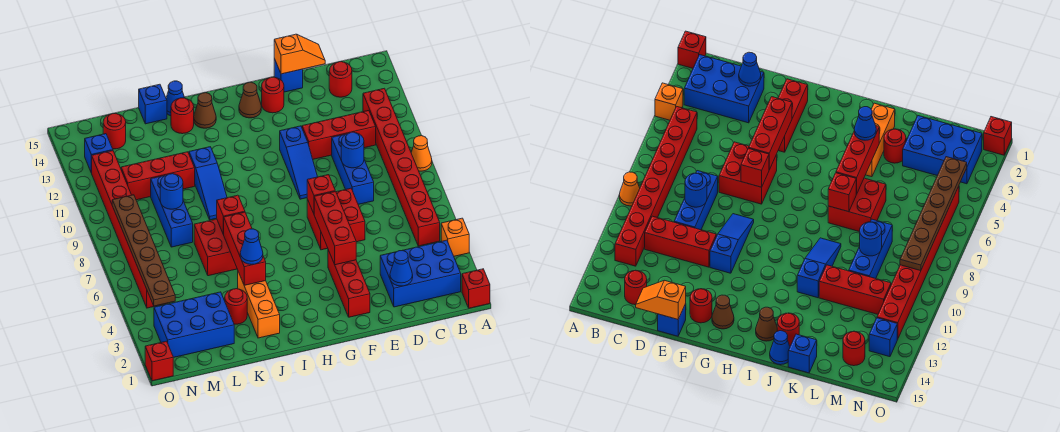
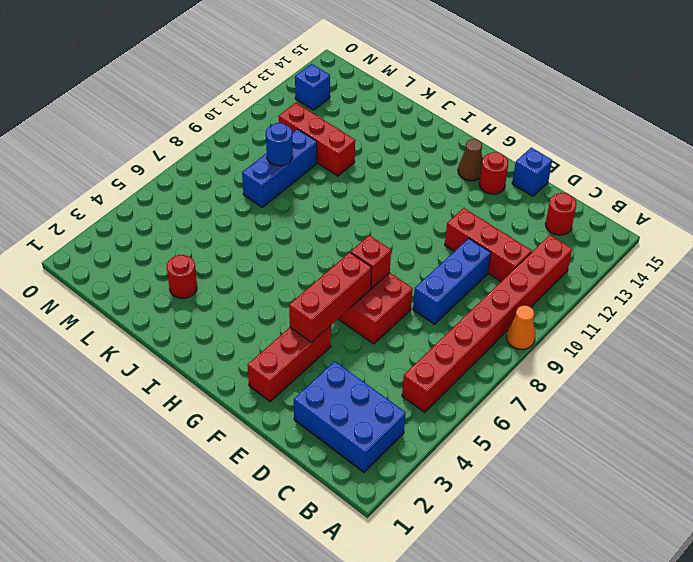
none -> red brick A1 level 1
none -> orange brick A4 level 1
none -> blue slope F9:F11 level 1 top 11
none -> brown cone I14 level 1

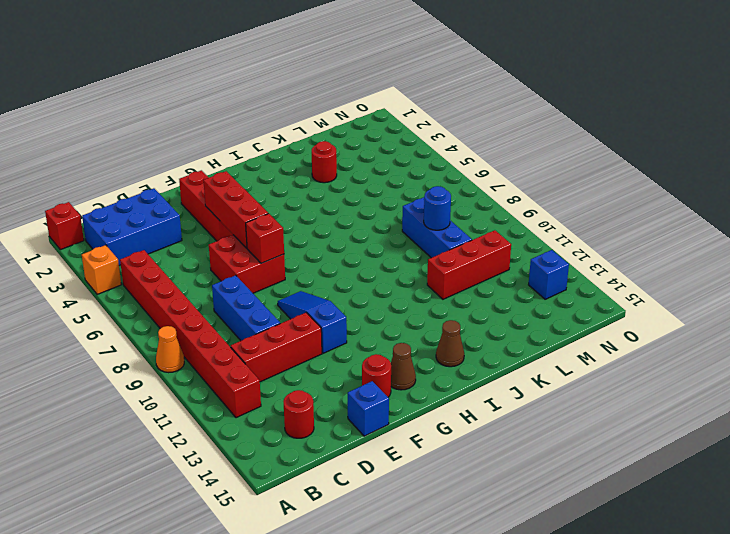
none -> orange brick J2:J4 level 1
none -> red brick J6:K7 level 1
none -> blue slope J9:J11 level 1 top 11
none -> red round brick J14 level 1

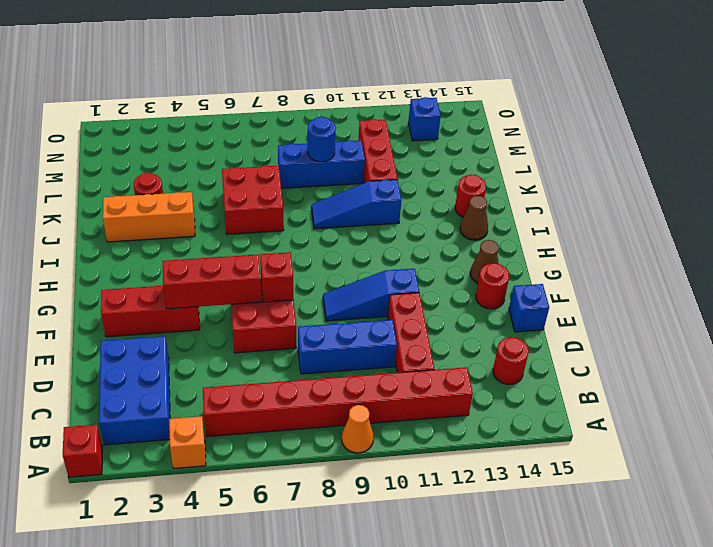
none -> blue cone J15 level 1
none -> blue brick K15 level 1
none -> blue brick L2:N3 level 1
none -> red round brick M14 level 1

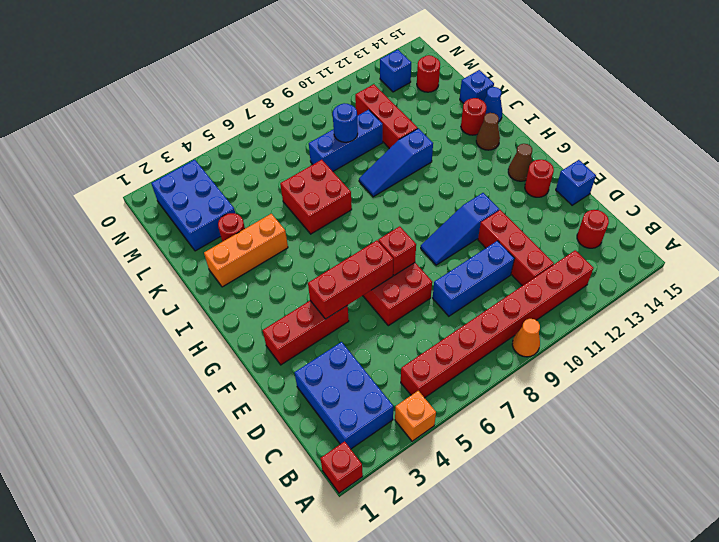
none -> red brick N5:N12 level 1
none -> red brick O1 level 1
none -> blue cone D2 level 2
none -> blue round brick D9 level 2

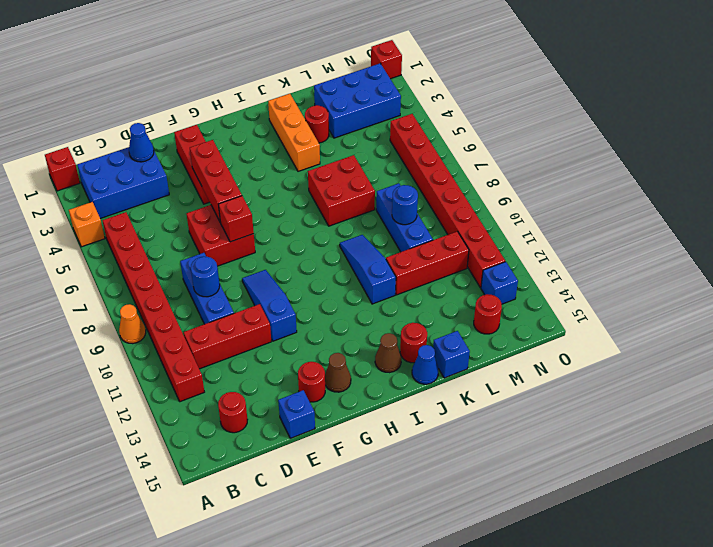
none -> orange slope D15:E15 level 2 top E
none -> red brick J4:J6 level 2
none -> red brick J7 level 2
none -> brown plate N4:N9 level 2

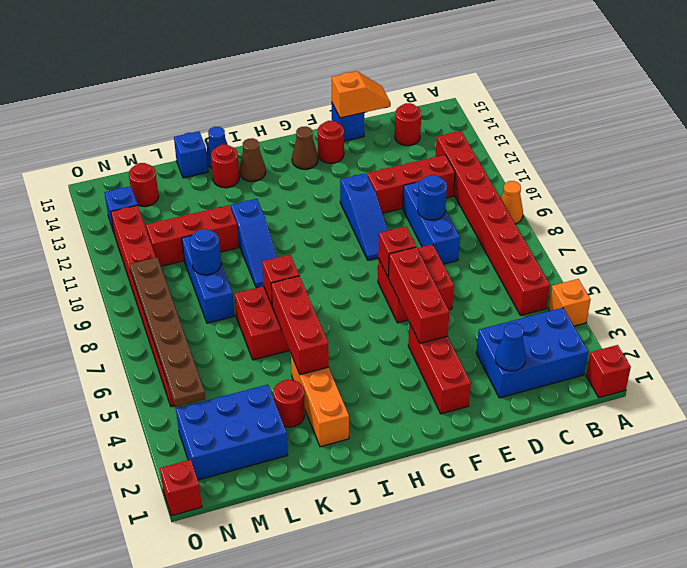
none -> blue cone J4 level 3

